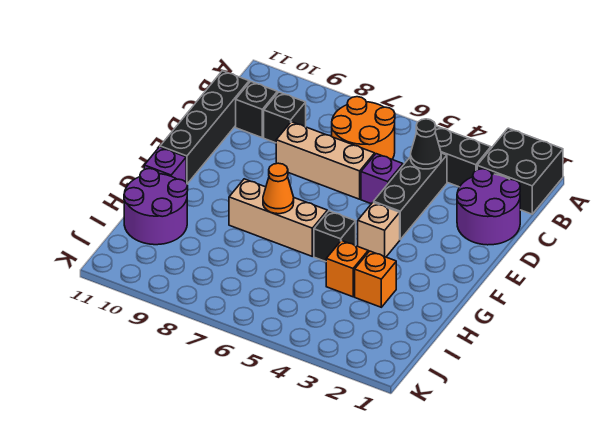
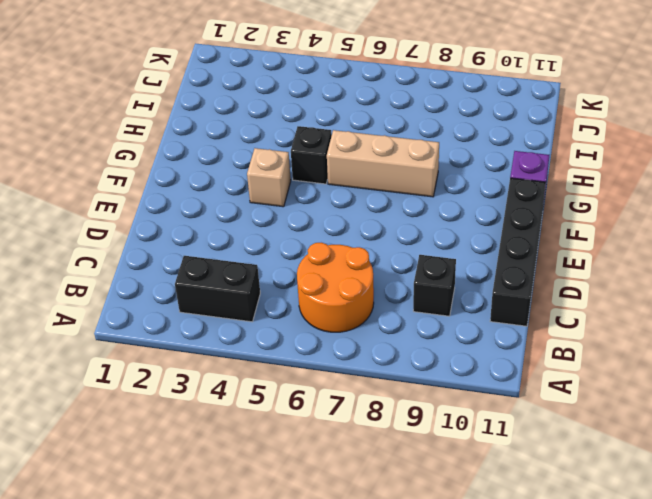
none -> black brick A1:B2 level 1
none -> purple round brick C1:D2 level 1
none -> black brick C4:E4 level 1

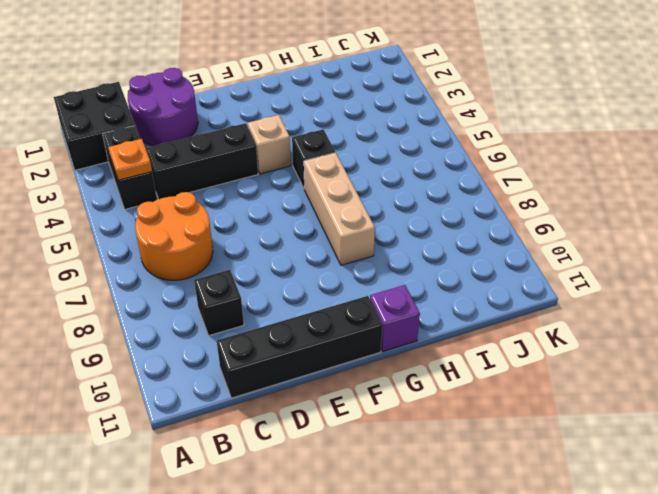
orange plate B4 level 2 -> none
none -> black brick C10 level 1
none -> purple brick D5 level 1
none -> tan brick D6:D8 level 1

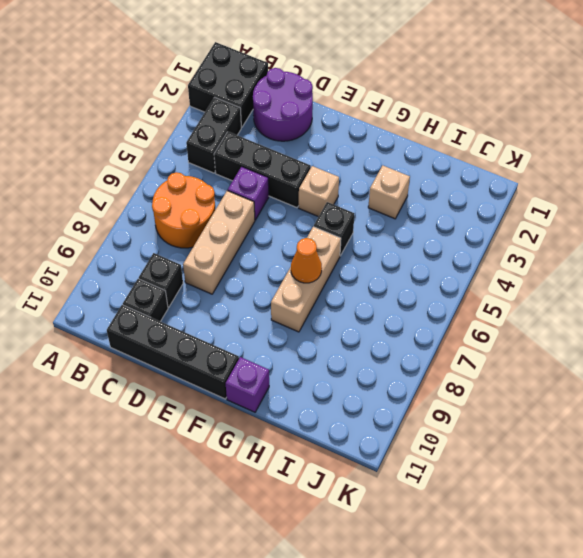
tan brick H3 level 1 -> orange brick H3 level 1
none -> orange brick H4 level 1
none -> purple round brick H10:I11 level 1
none -> black cone C4 level 2

